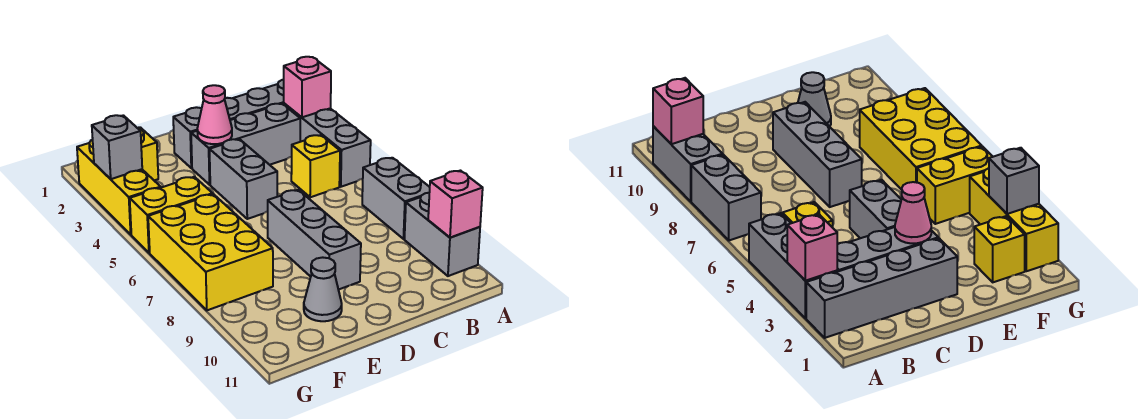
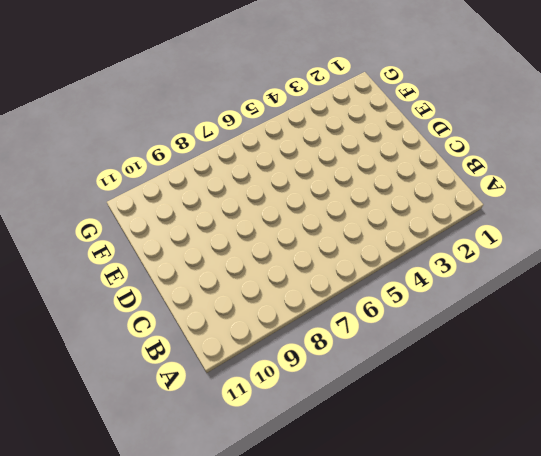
none -> grey brick A2:D2 level 1
none -> grey brick A3:A5 level 1
none -> grey brick A7:A8 level 1

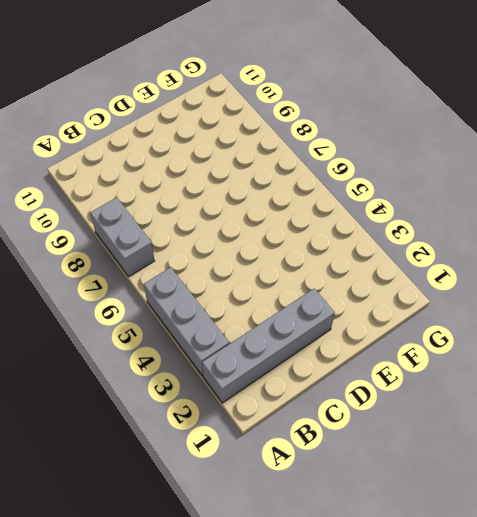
none -> grey brick A9:A10 level 1
none -> grey brick B3:D3 level 1
none -> yellow brick B5 level 1

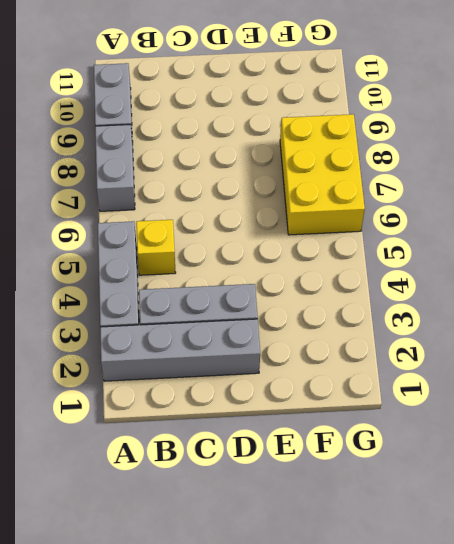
none -> grey brick D4:D5 level 1
none -> grey brick D7:D9 level 1
none -> grey cone E10 level 1

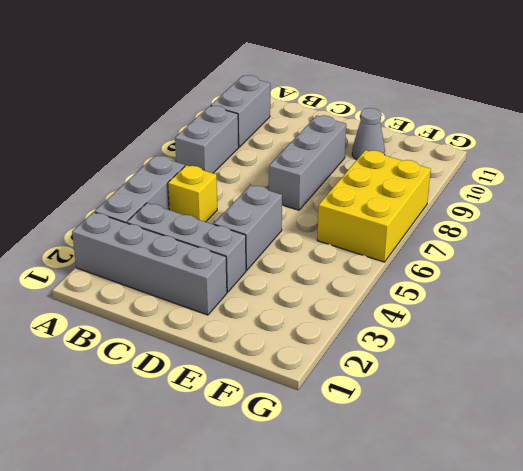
none -> yellow brick F2 level 1
none -> yellow brick F5:G5 level 1
none -> yellow brick G2:G4 level 1

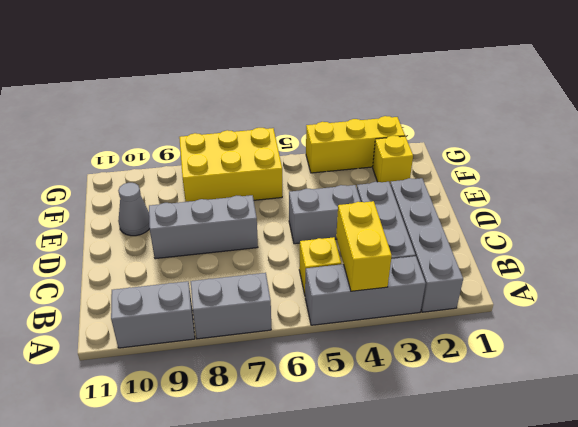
yellow brick A4:B4 level 2 -> yellow brick F5:G5 level 1
none -> pink brick A3 level 2
none -> pink brick A10 level 2
none -> pink cone D3 level 2

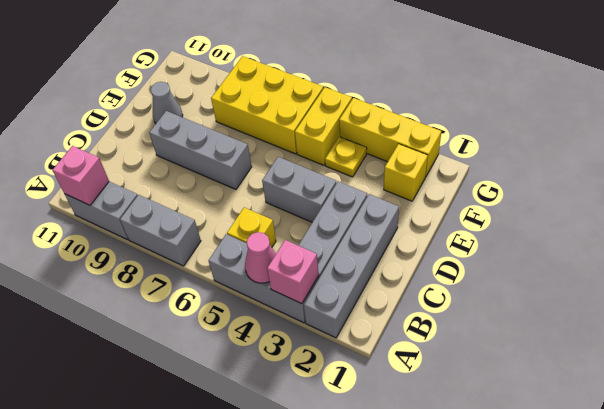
pink cone A4 level 2 -> pink cone D3 level 2
yellow plate F4 level 1 -> none
none -> grey brick G3 level 2

